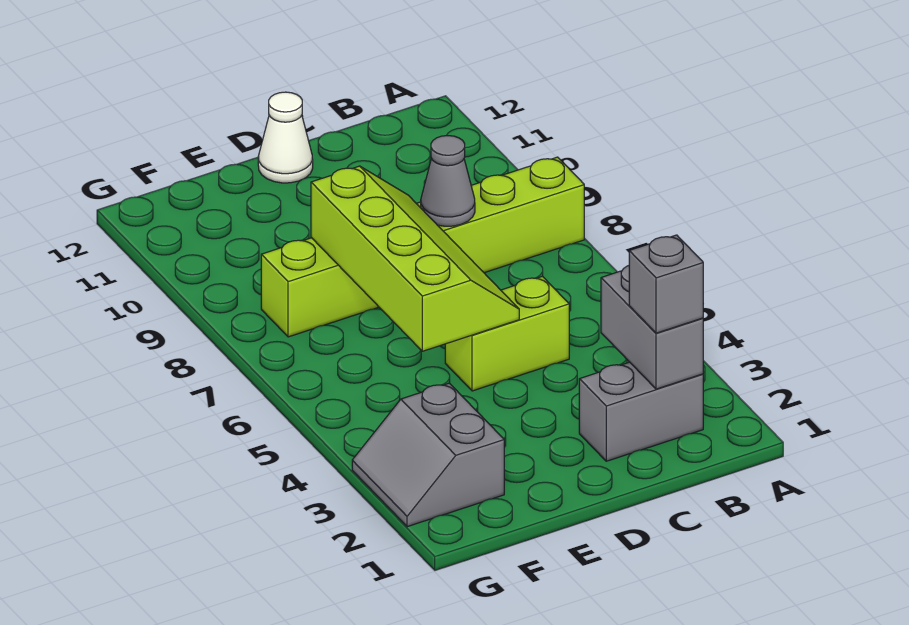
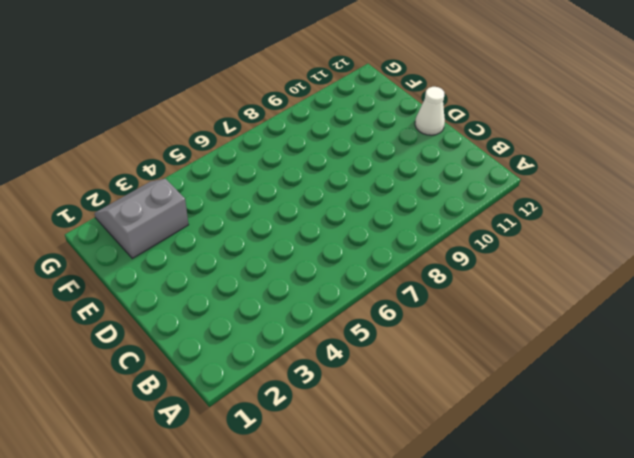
none -> lime brick A8:F8 level 1
none -> grey brick B2:C2 level 1

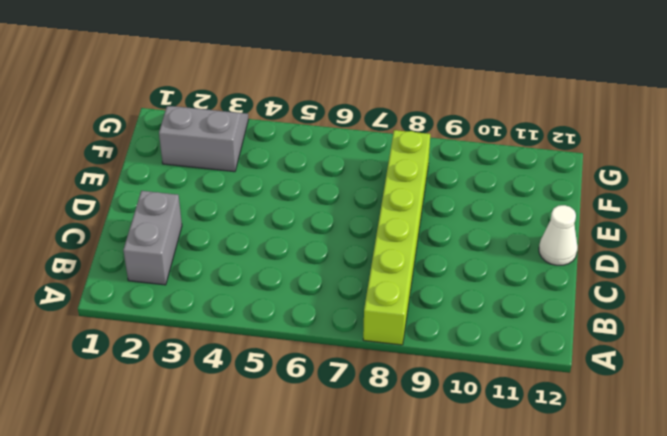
none -> lime brick C5:D5 level 1
none -> grey brick B2:B3 level 2

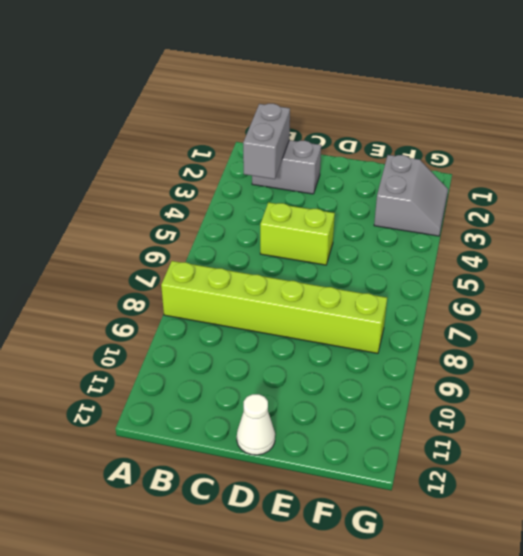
none -> grey cone C8 level 2
none -> lime slope D5:E8 level 2 top E

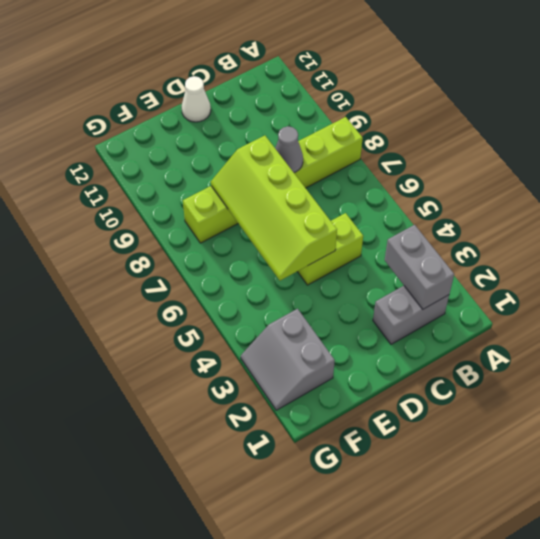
lime slope D5:E8 level 2 top D -> lime slope D5:E8 level 2 top E
none -> grey brick B2 level 3

